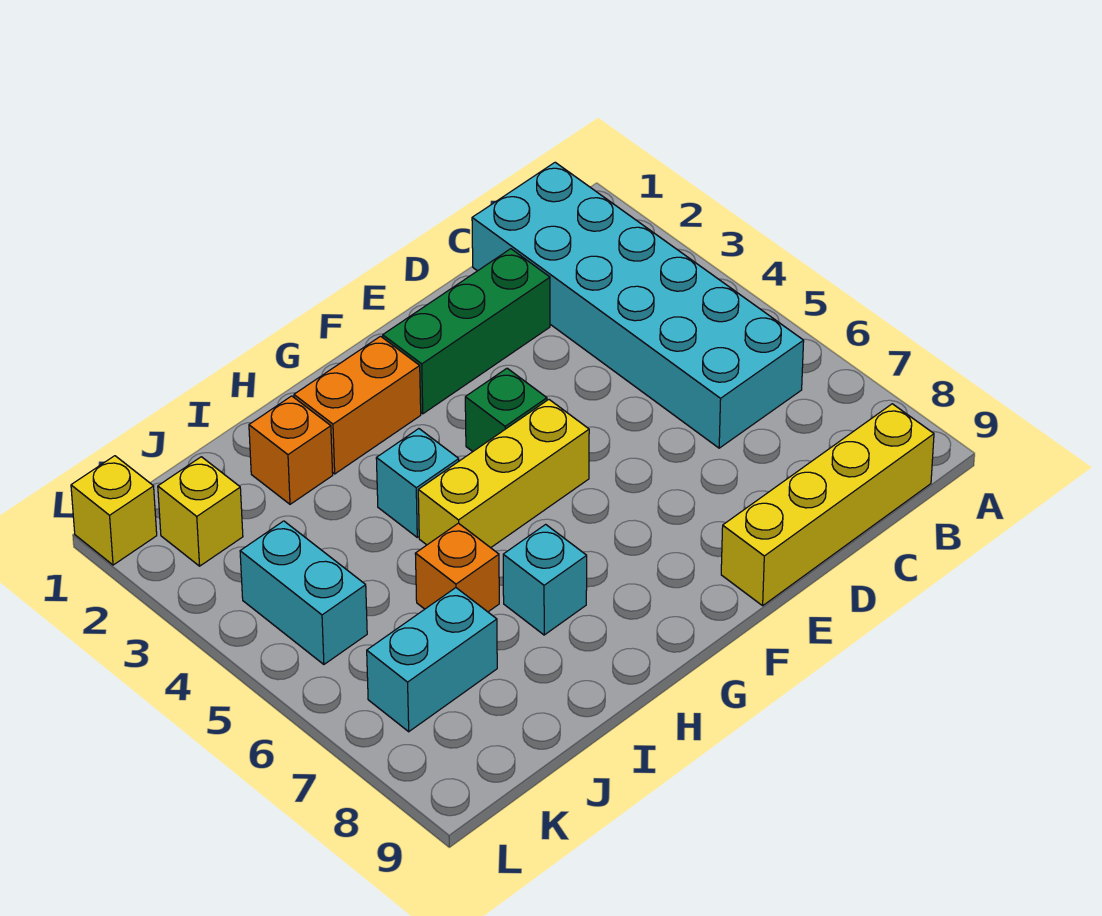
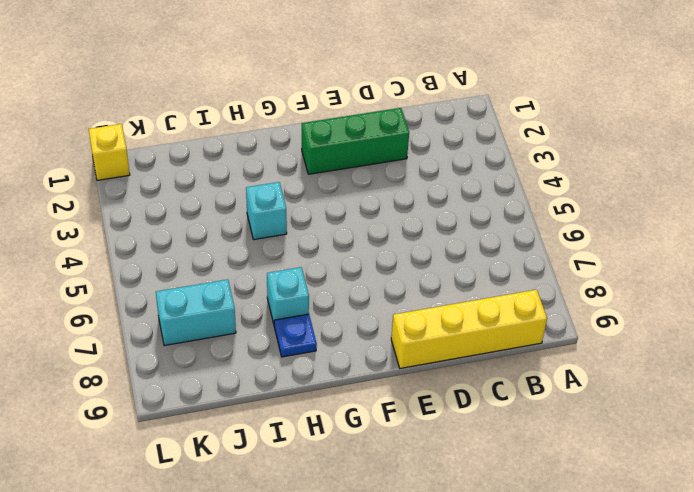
blue plate H8 level 1 -> none
none -> cyan brick B1:C6 level 1
none -> green brick F4 level 1
none -> yellow brick F5:H5 level 1

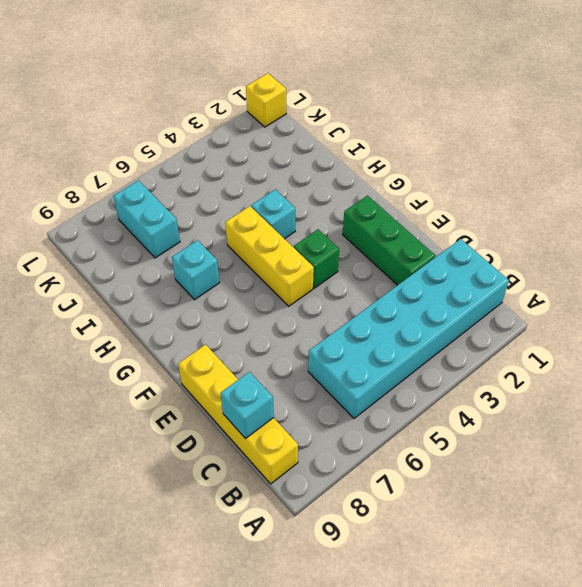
cyan brick C9 level 2 -> none
none -> orange brick G2:H2 level 1
none -> orange brick I2 level 1
none -> orange brick I6 level 1

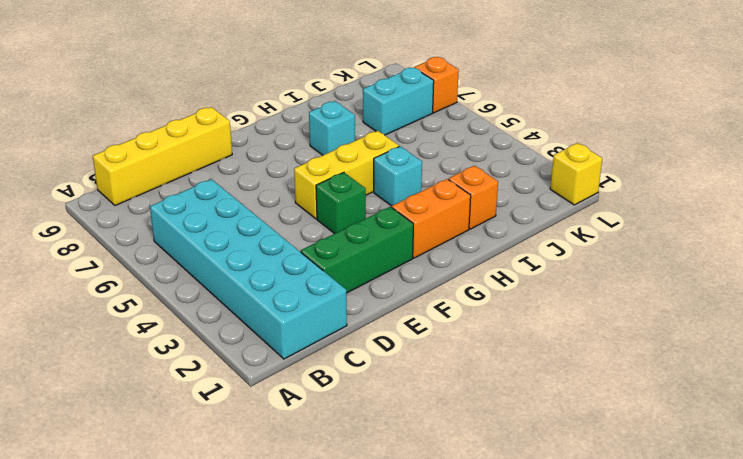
orange brick L7 level 1 -> orange brick I6 level 1
none -> yellow brick K2 level 1
none -> cyan brick K4:K5 level 1

